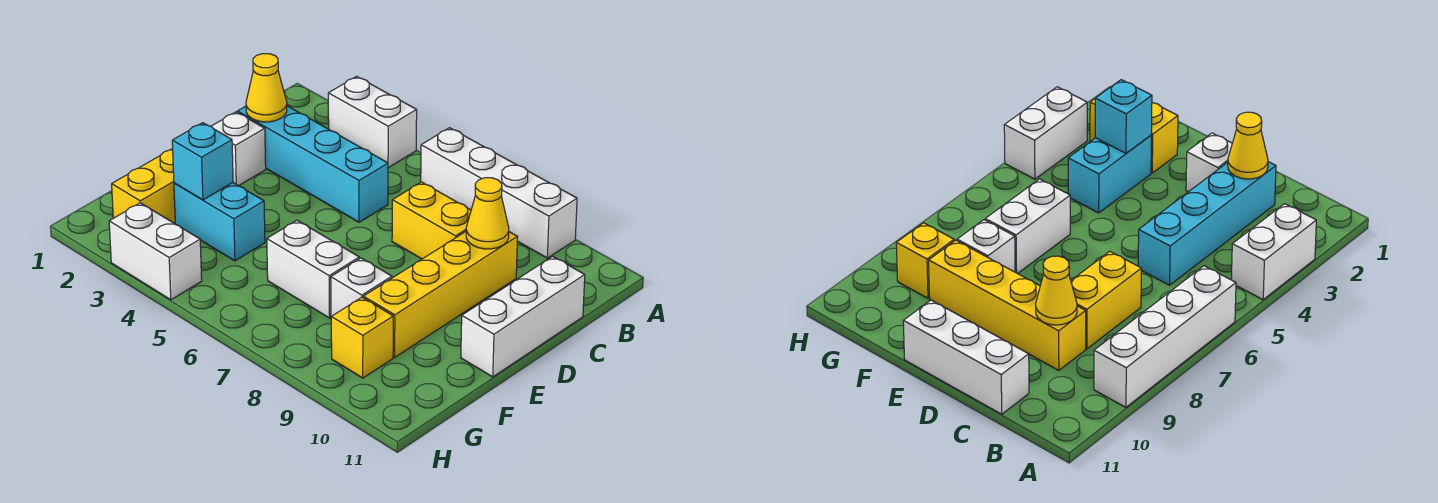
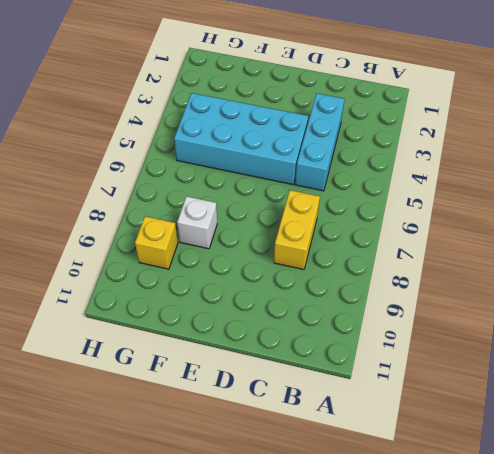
cyan brick C3:C5 level 1 -> cyan brick C2:C5 level 1
cyan brick D4:G5 level 1 -> cyan brick F3:F4 level 1
none -> white brick A3:A4 level 1
none -> white brick A6:A9 level 1
none -> yellow brick C9:F9 level 1

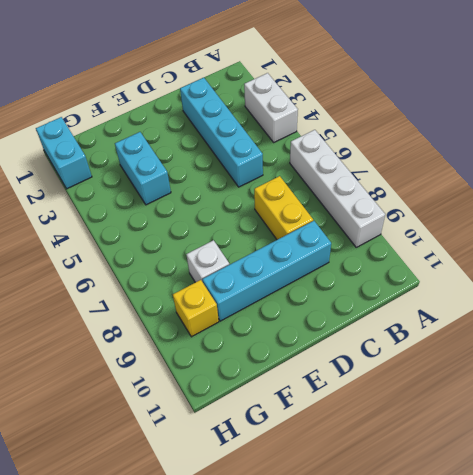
cyan brick C9:F9 level 1 -> yellow brick C9:F9 level 1
cyan brick H1:H2 level 1 -> none
none -> white brick C11:E11 level 1
none -> white brick D2 level 1
none -> yellow brick F2:G2 level 1

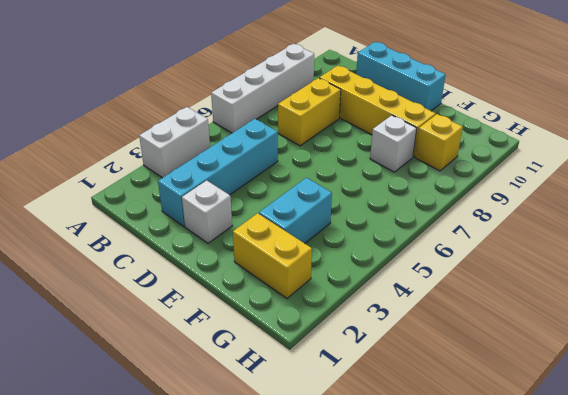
cyan brick C11:E11 level 1 -> white brick C11:E11 level 1
none -> white brick F6:F7 level 1
none -> white brick H3:H4 level 1
none -> yellow cone C2 level 2

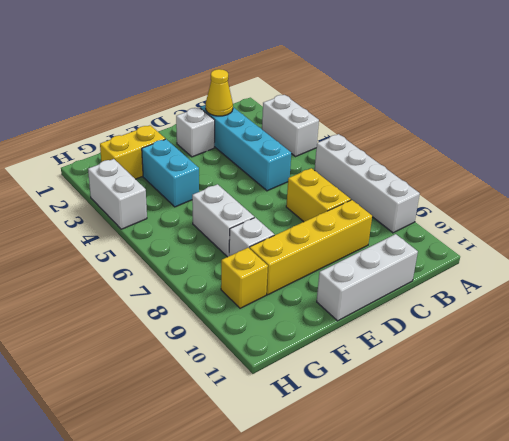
none -> yellow cone C9 level 2
none -> cyan brick F3 level 2

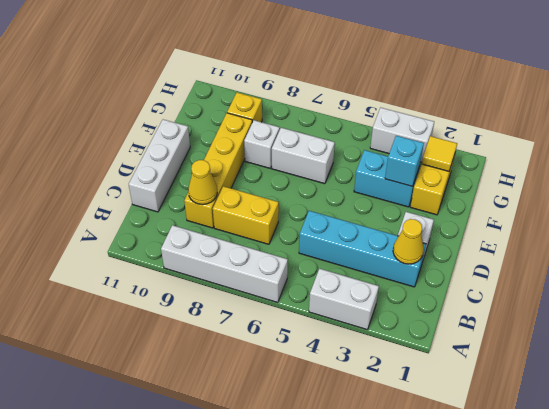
yellow tile G2 level 2 -> none

